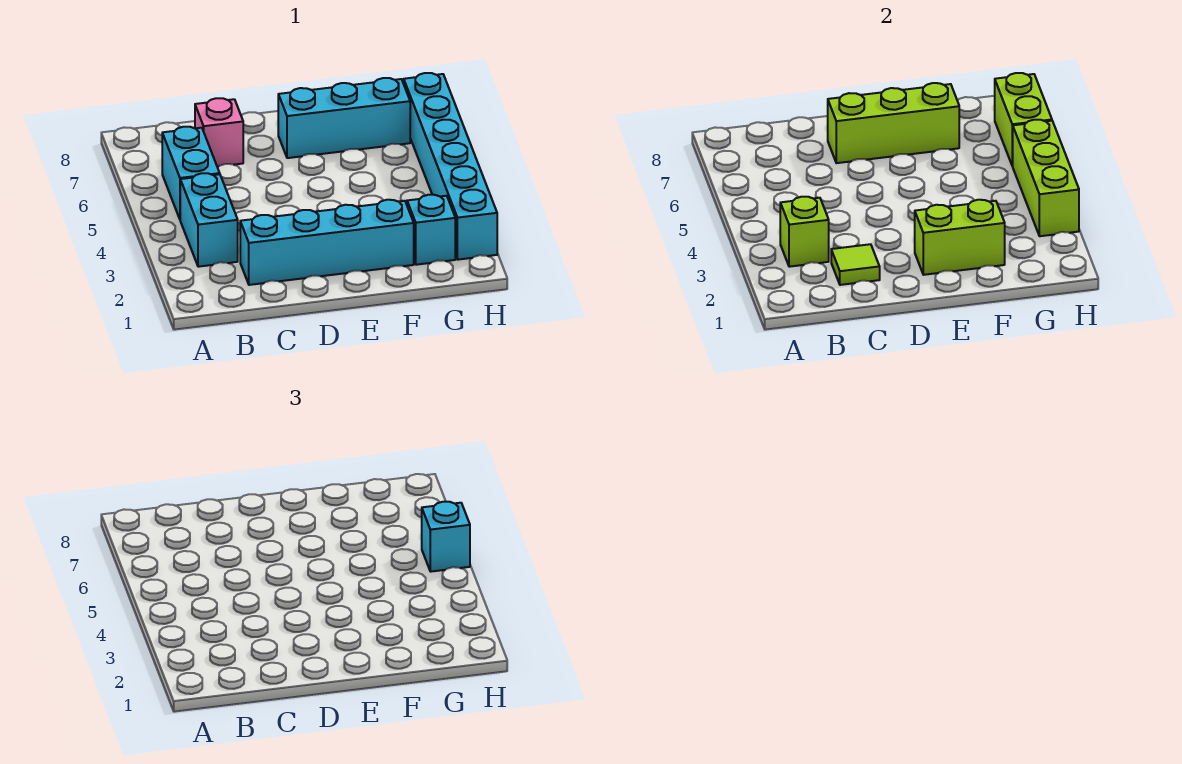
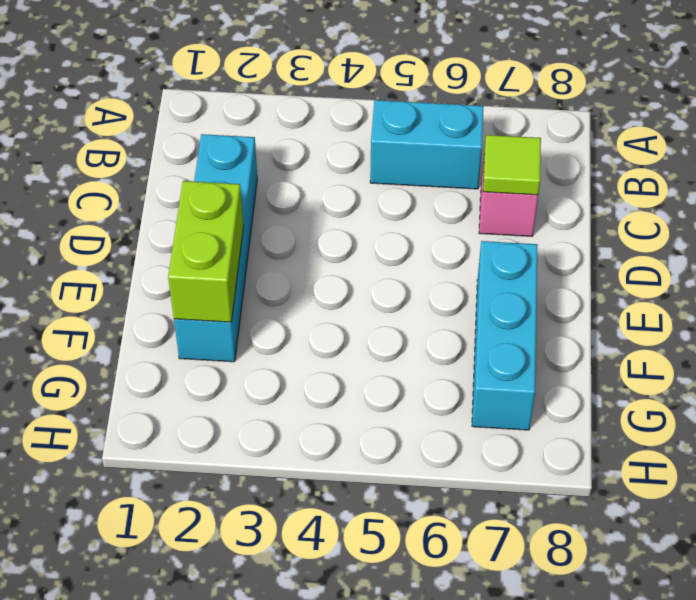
lime tile C7 level 2 -> lime tile C2 level 2
none -> cyan brick B3:B4 level 1
none -> cyan brick G2 level 1
none -> cyan brick H2:H7 level 1

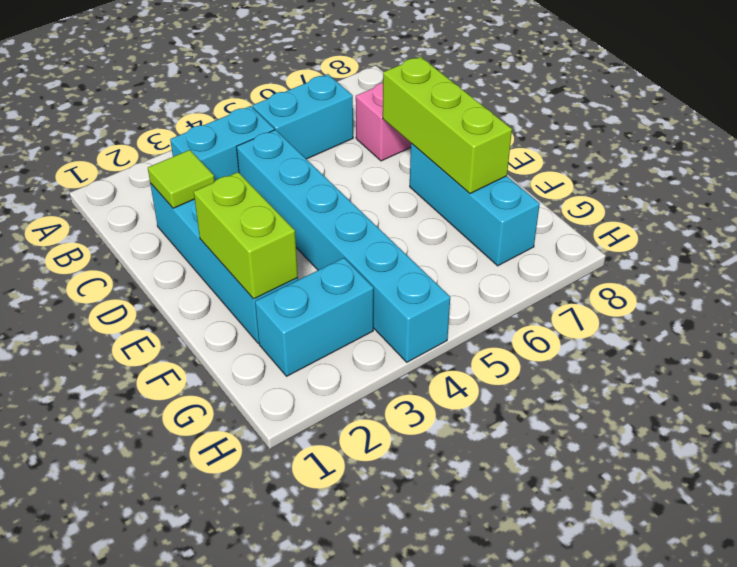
cyan brick C4:H4 level 1 -> cyan brick H2:H7 level 1
cyan brick G2:G3 level 1 -> cyan brick G2 level 1
none -> lime brick B3 level 2
none -> lime brick H3:H5 level 2
none -> lime brick H6:H7 level 2

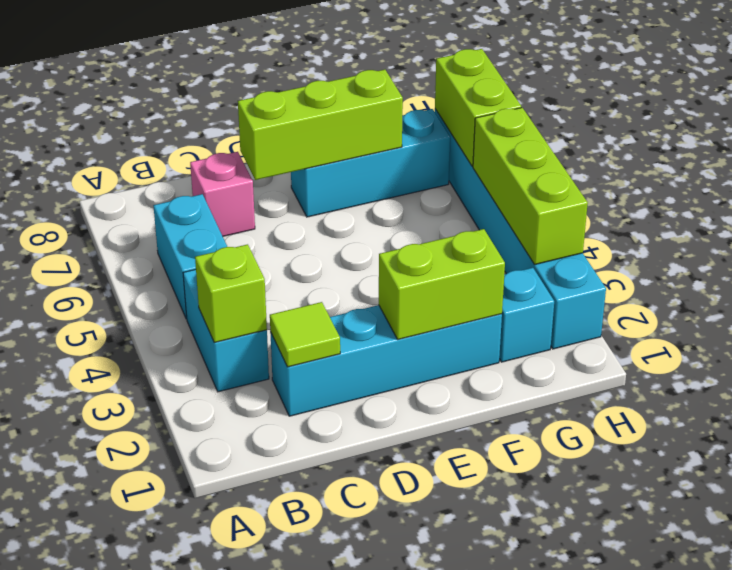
none -> cyan brick H5 level 3

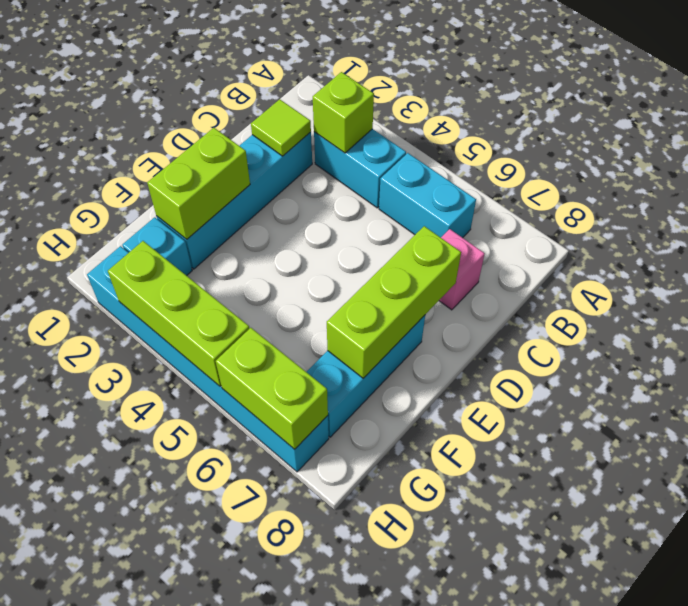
none -> cyan brick H5 level 3

